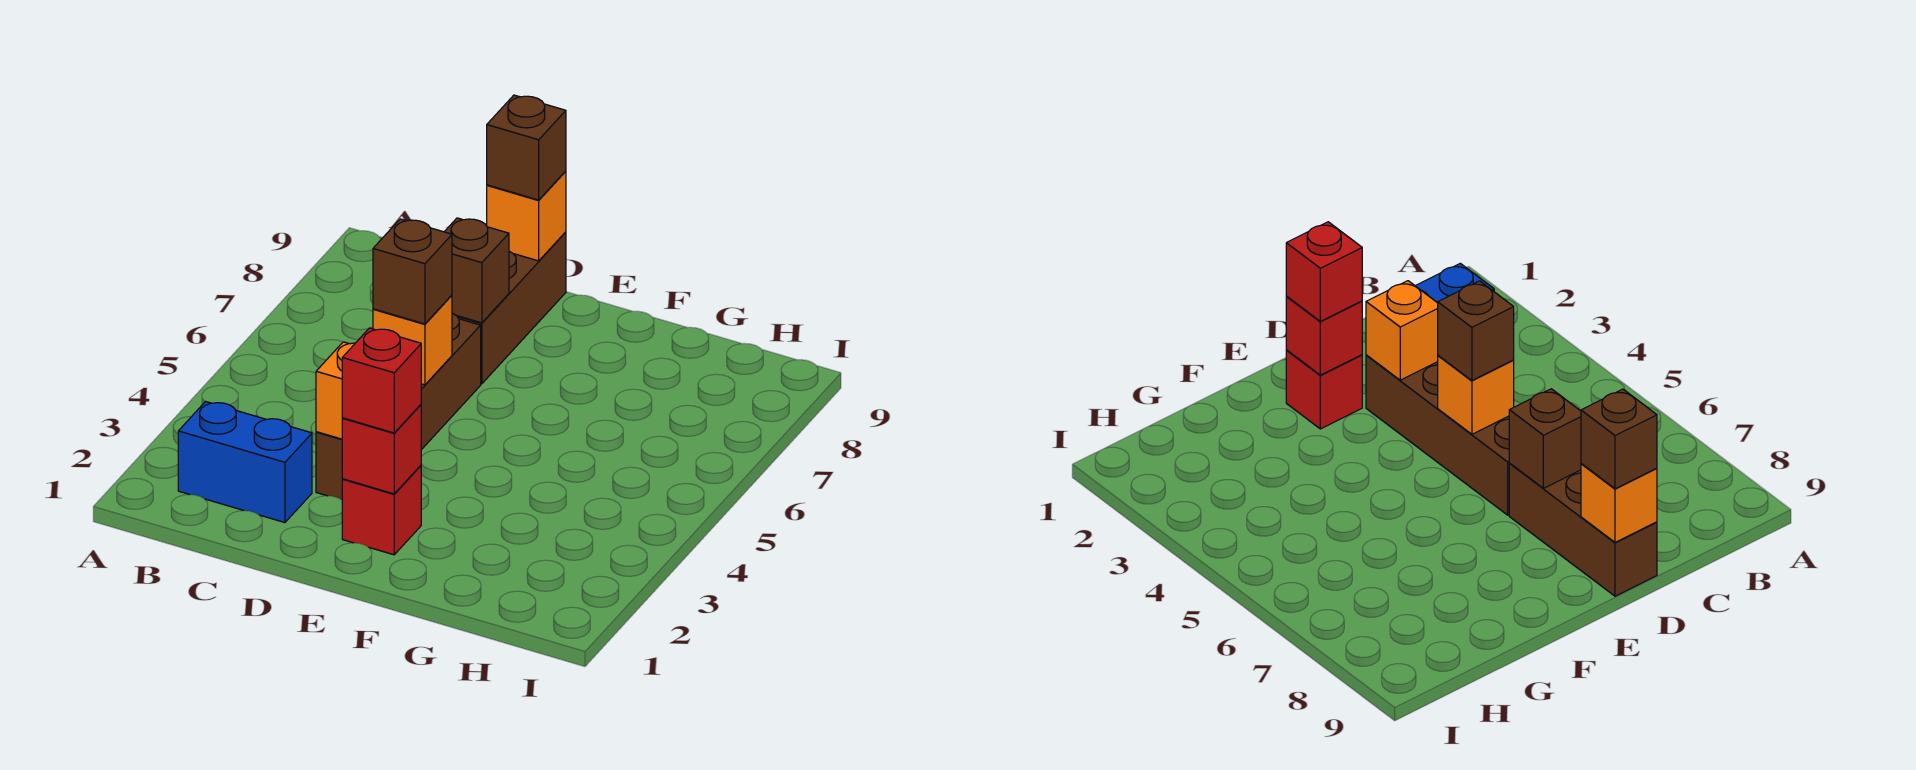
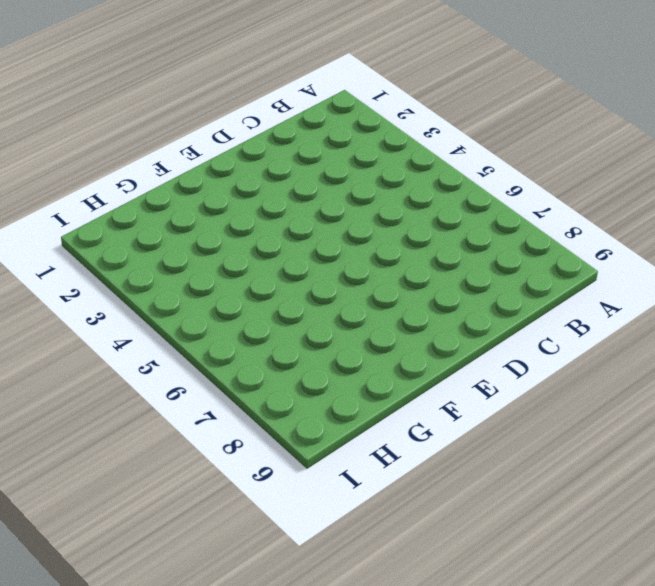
none -> blue brick B2:C2 level 1
none -> brown brick D3:D6 level 1
none -> brown brick D7:D9 level 1

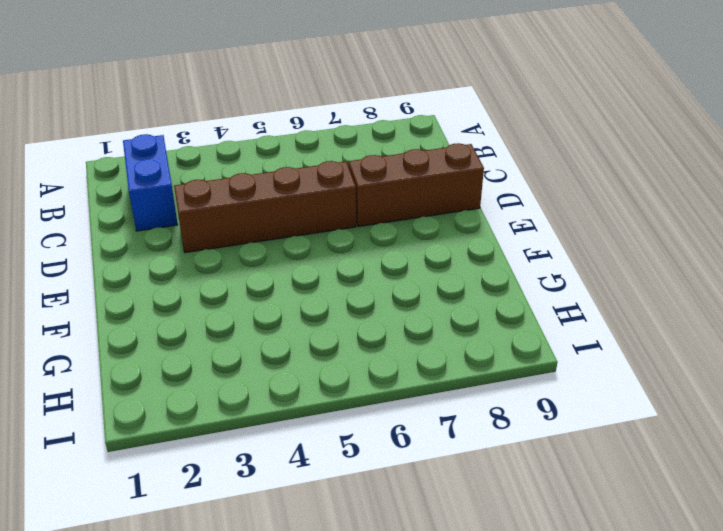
none -> red brick E2 level 1
none -> orange brick D3 level 2
none -> orange brick D5 level 2

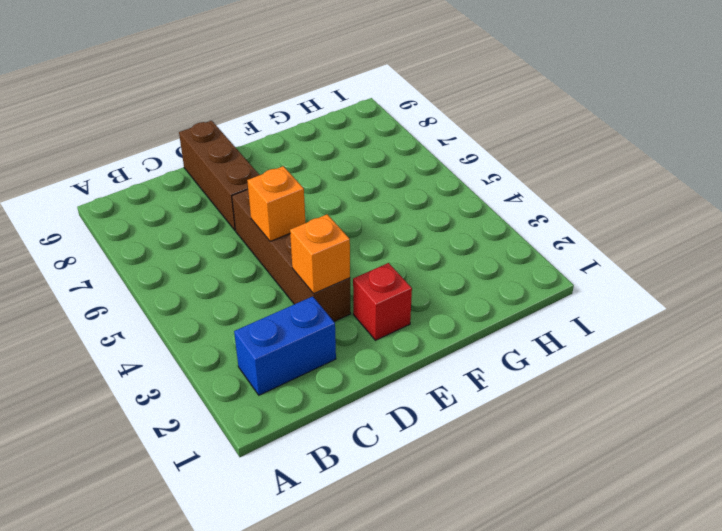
none -> brown brick D7 level 2
none -> orange brick D9 level 2
none -> red brick E2 level 2

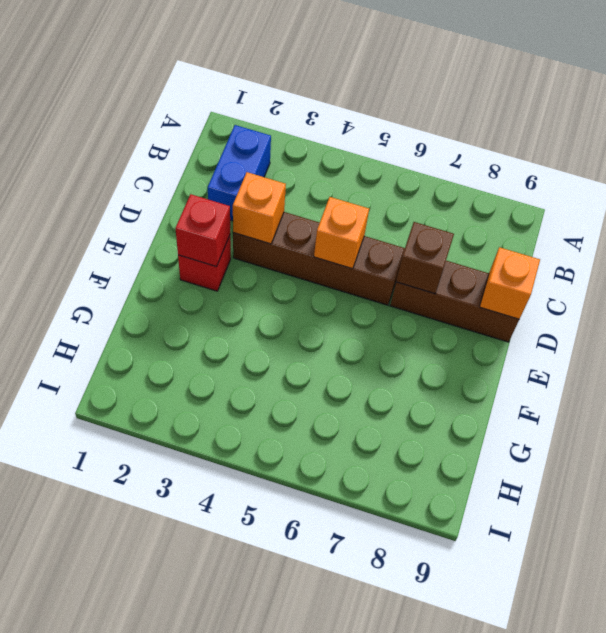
none -> brown brick D5 level 3
none -> brown brick D9 level 3
none -> red brick E2 level 3

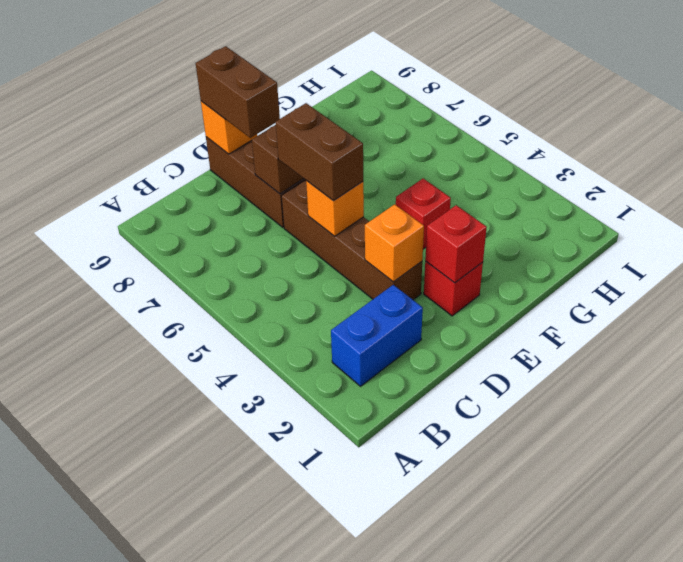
brown brick D5:D6 level 3 -> brown brick D5 level 3
brown brick D8:D9 level 3 -> brown brick D9 level 3
red brick F4 level 1 -> red brick E2 level 3

